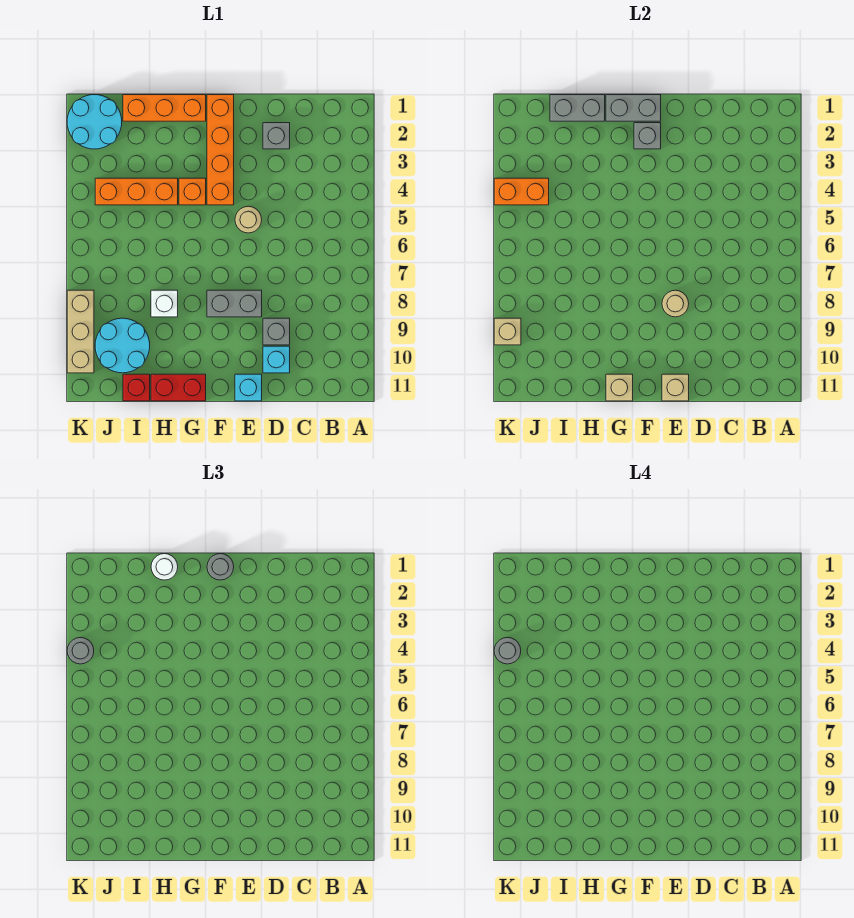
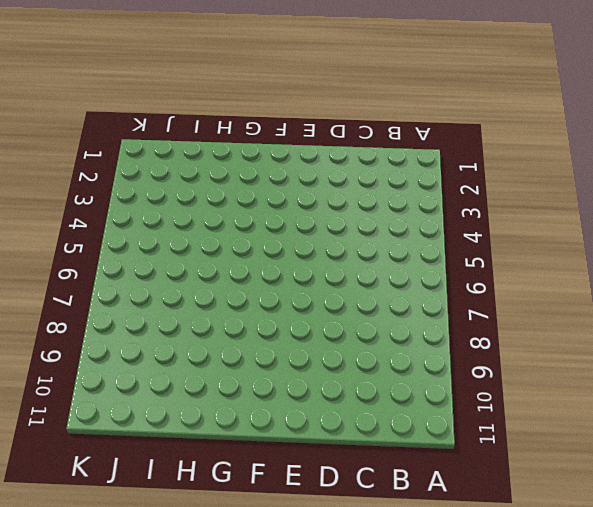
none -> grey brick D2 level 1
none -> grey brick D9 level 1
none -> cyan brick D10 level 1

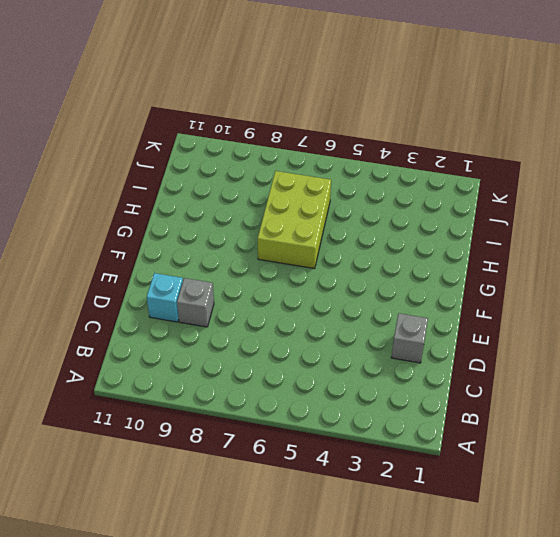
lime brick G6:I7 level 1 -> none
none -> tan round brick E5 level 1
none -> grey brick E8:F8 level 1
none -> cyan brick E11 level 1

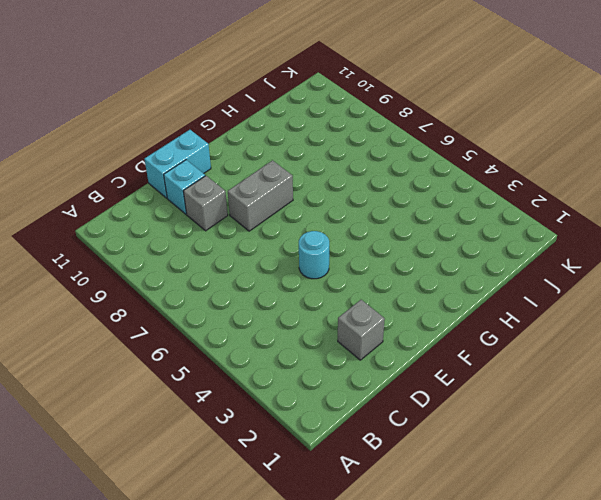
cyan brick D11:E11 level 1 -> cyan brick E11 level 1
cyan round brick E5 level 1 -> tan round brick E5 level 1
none -> orange brick F1:F4 level 1
none -> orange brick G1:I1 level 1
none -> orange brick G4 level 1

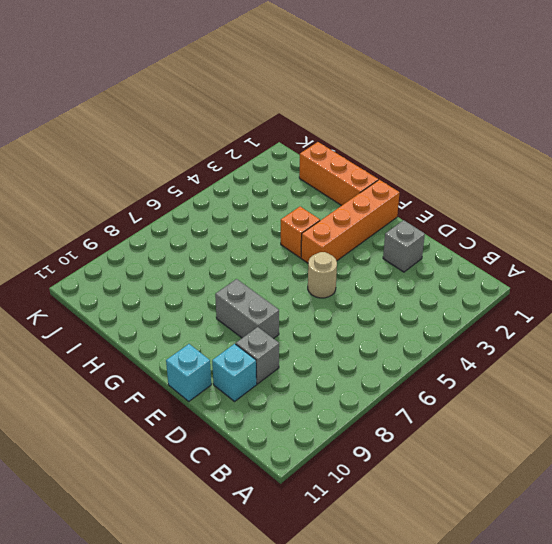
none -> red brick G11:H11 level 1
none -> orange brick H4:J4 level 1
none -> white brick H8 level 1

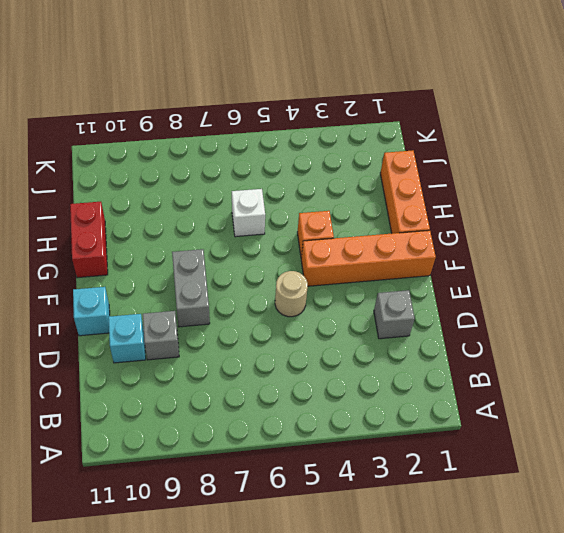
white brick H6 level 1 -> white brick H8 level 1
none -> orange brick H4:J4 level 1
none -> cyan round brick I9:J10 level 1
none -> red brick I11 level 1

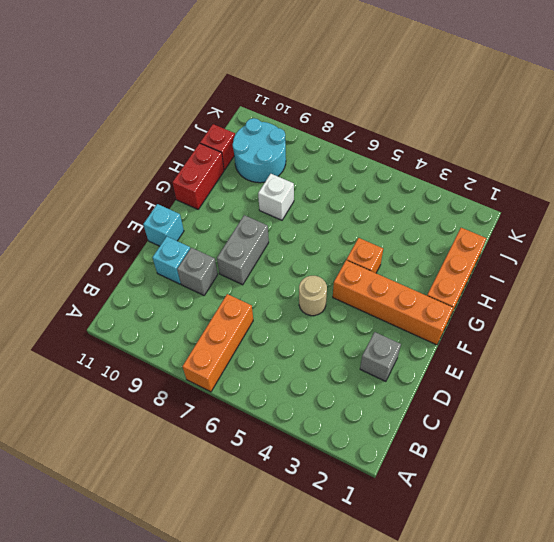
orange brick A7:C7 level 1 -> orange brick H4:J4 level 1
none -> cyan round brick J1:K2 level 1
none -> tan brick K8:K10 level 1
none -> tan round brick E8 level 2

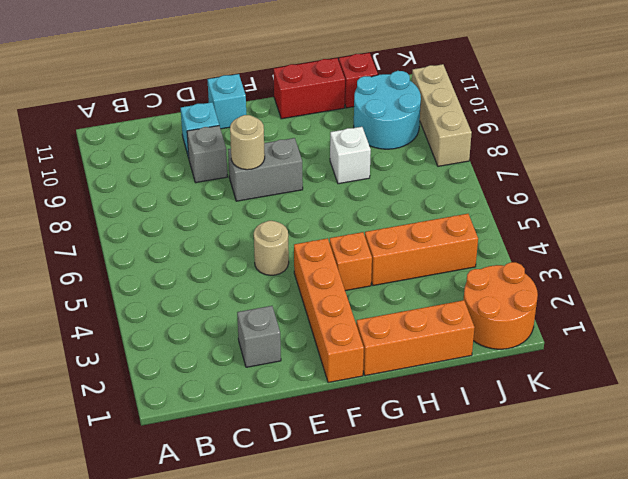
orange round brick J1:K2 level 1 -> cyan round brick J1:K2 level 1
none -> tan brick E11 level 2
none -> grey brick F1:G1 level 2
none -> grey brick F2 level 2

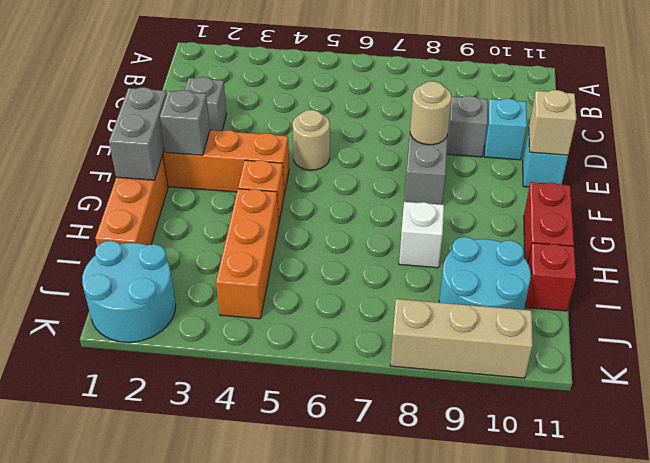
none -> tan brick G11 level 2
none -> grey brick H1:I1 level 2
none -> orange brick J4:K4 level 2

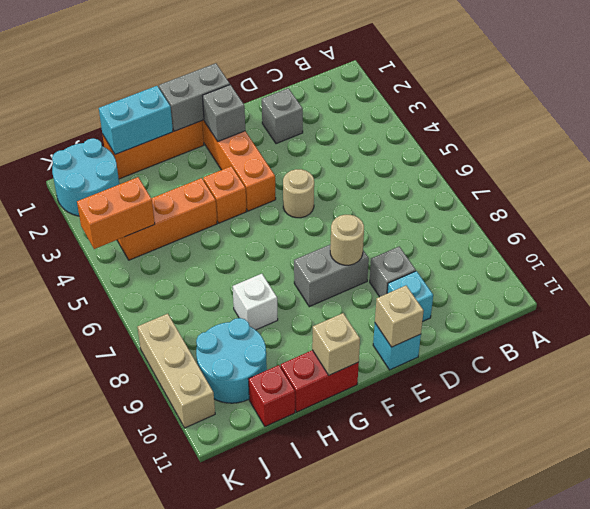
cyan brick H1:I1 level 2 -> grey brick H1:I1 level 2
none -> tan brick K9 level 2
none -> grey round brick F1 level 3
none -> white round brick H1 level 3

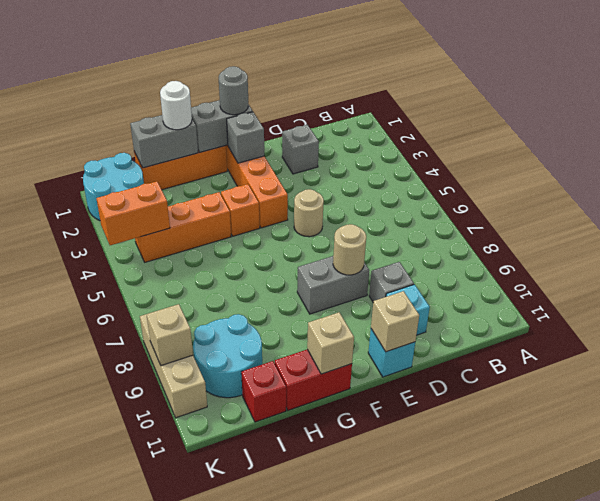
none -> white brick H8 level 1
none -> grey round brick K4 level 3
none -> grey round brick K4 level 4

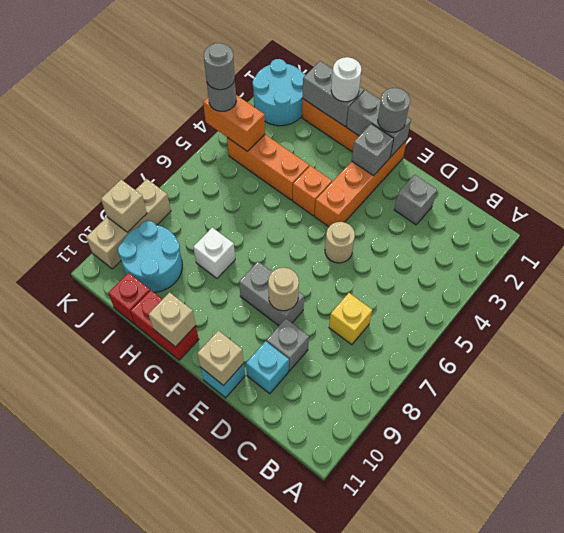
yellow brick C7 level 1 -> none

